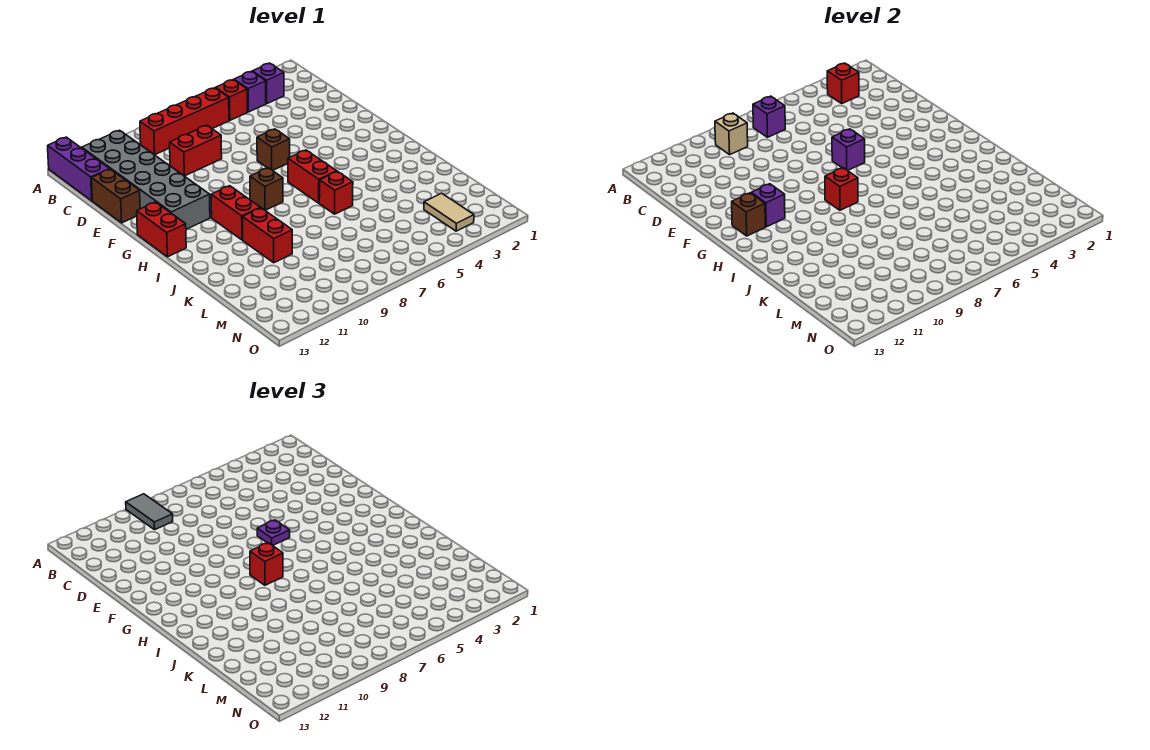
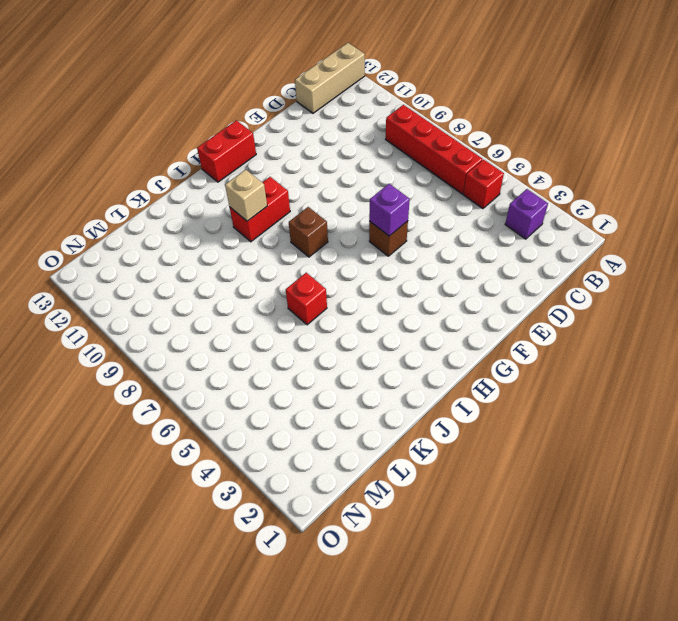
tan brick A13:C13 level 1 -> purple brick A13:C13 level 1
tan brick I10 level 2 -> tan brick B9 level 2
none -> purple brick B4 level 1
none -> grey brick B11:G12 level 1
none -> red brick D8:D9 level 1

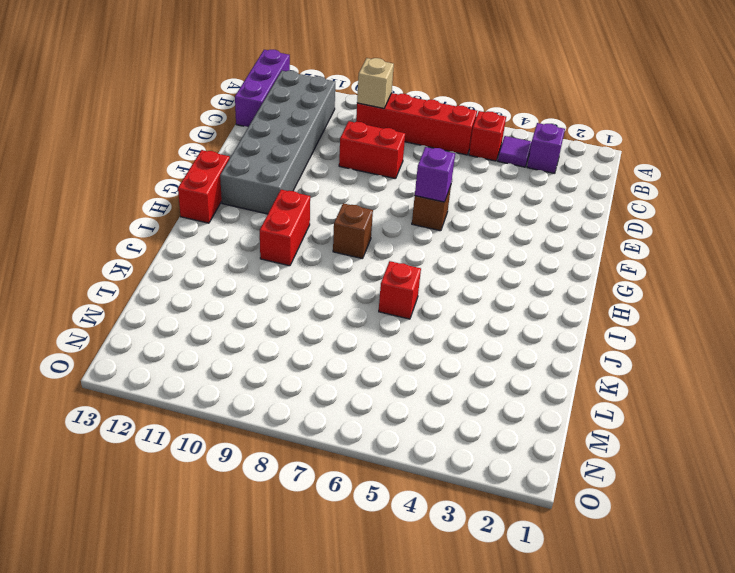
purple tile B4 level 1 -> purple brick B4 level 1
none -> brown brick D13:E13 level 1
none -> red brick H6:I6 level 1
none -> red brick J10:K10 level 1

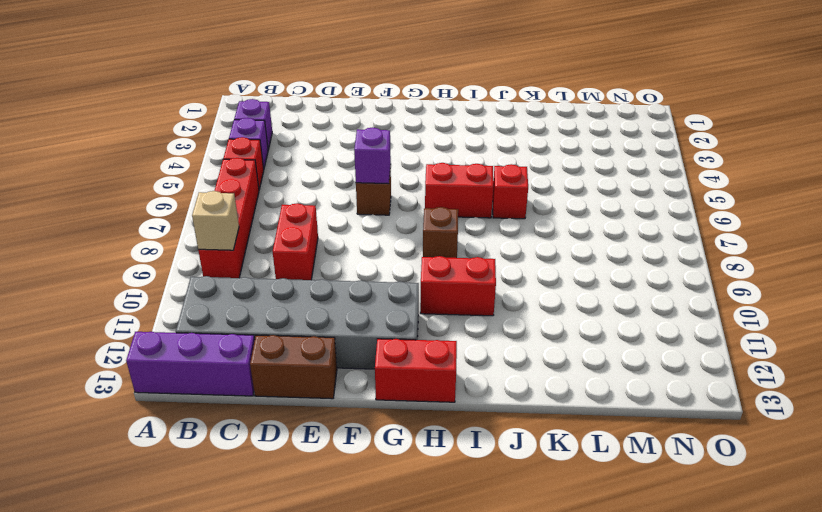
none -> red brick J10:K10 level 1
none -> tan tile M3:N3 level 1
none -> red brick B3 level 2

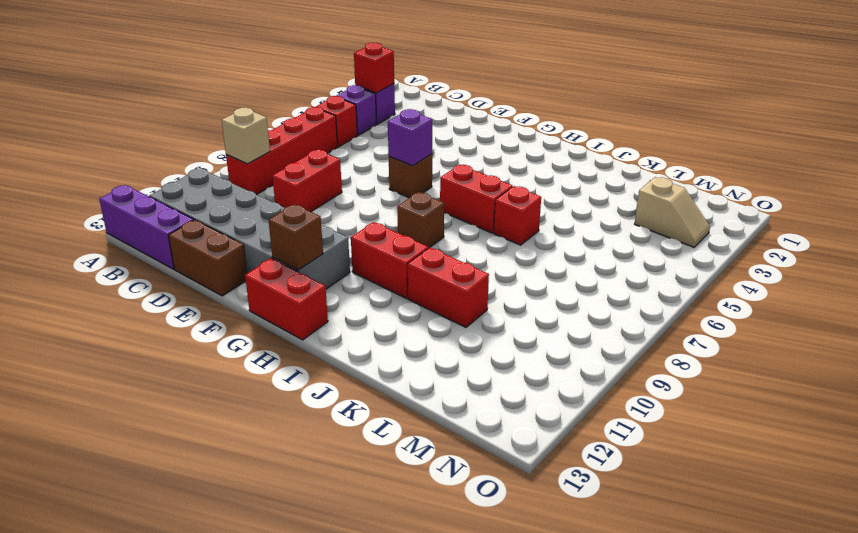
tan slope M3:N3 level 1 top M -> tan tile M3:N3 level 1
none -> purple brick B7 level 2
none -> purple brick G11 level 2
none -> red brick H8 level 2

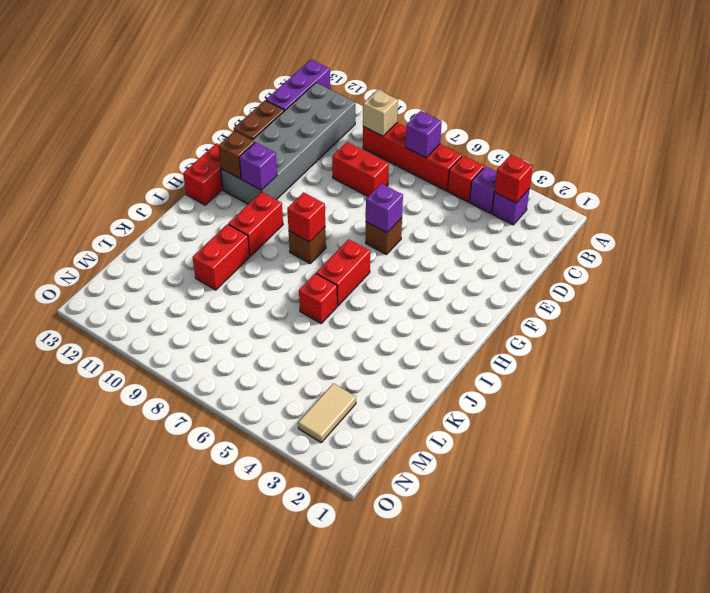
none -> grey tile A9:B9 level 3
none -> purple plate F6 level 3
none -> red brick H8 level 3

